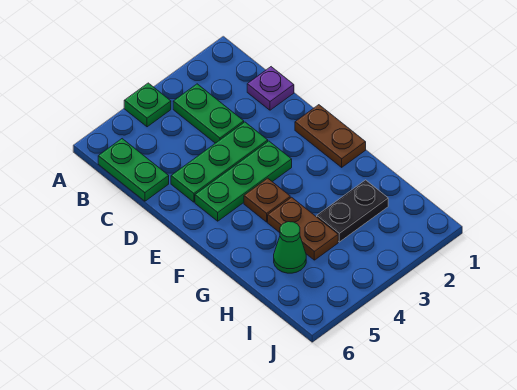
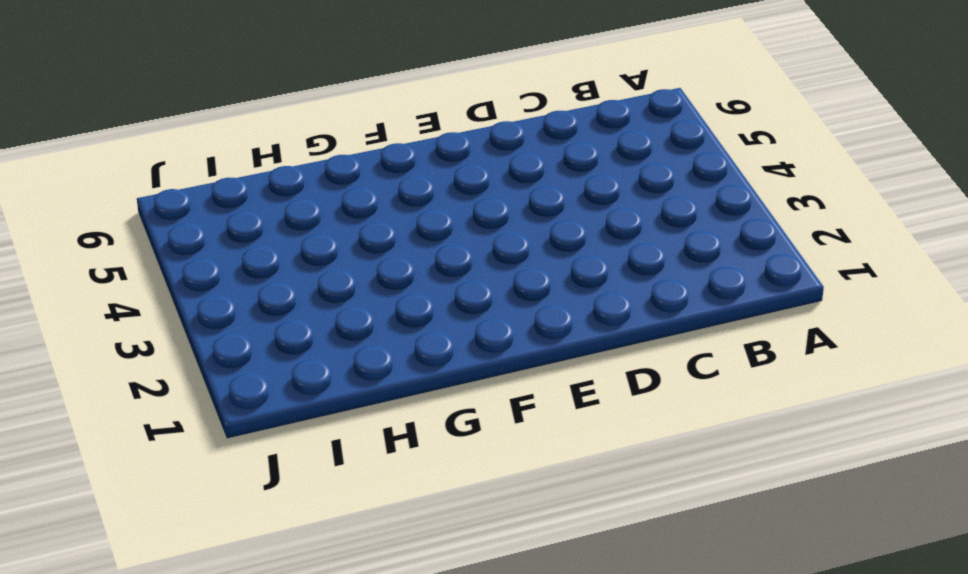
none -> green plate A4 level 1
none -> green plate B3:C3 level 1

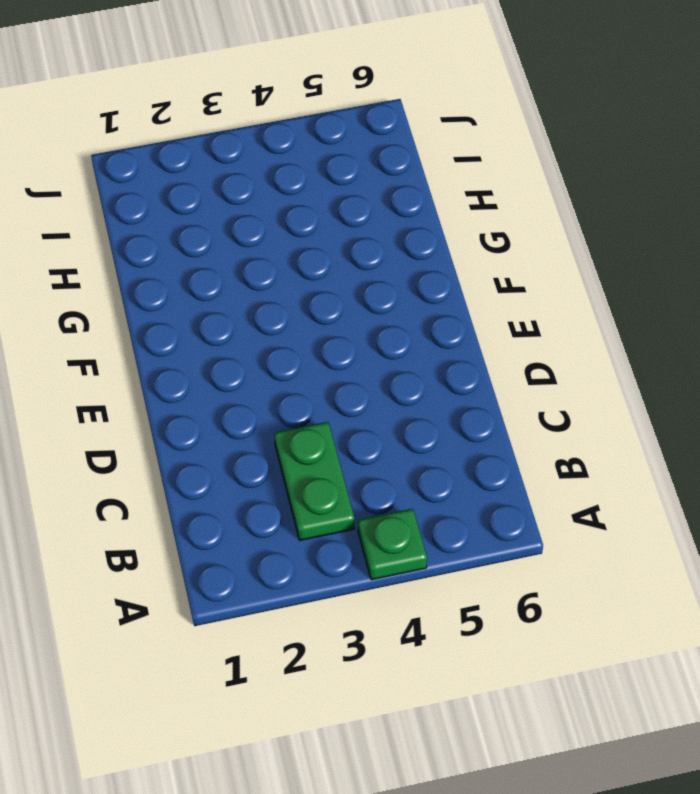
none -> green plate B6:C6 level 1
none -> purple plate C1 level 1

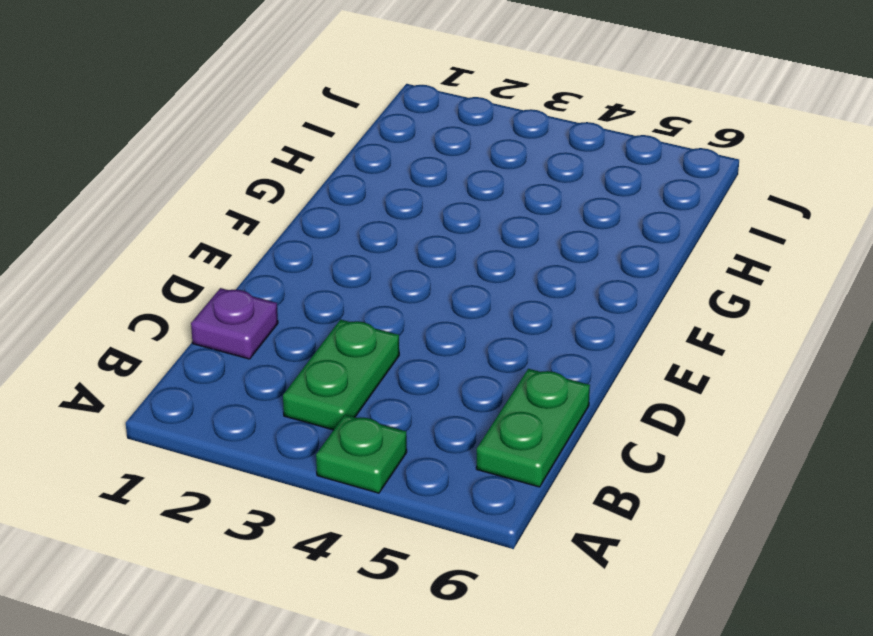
none -> green plate D3:D5 level 1
none -> brown plate E1:F1 level 1

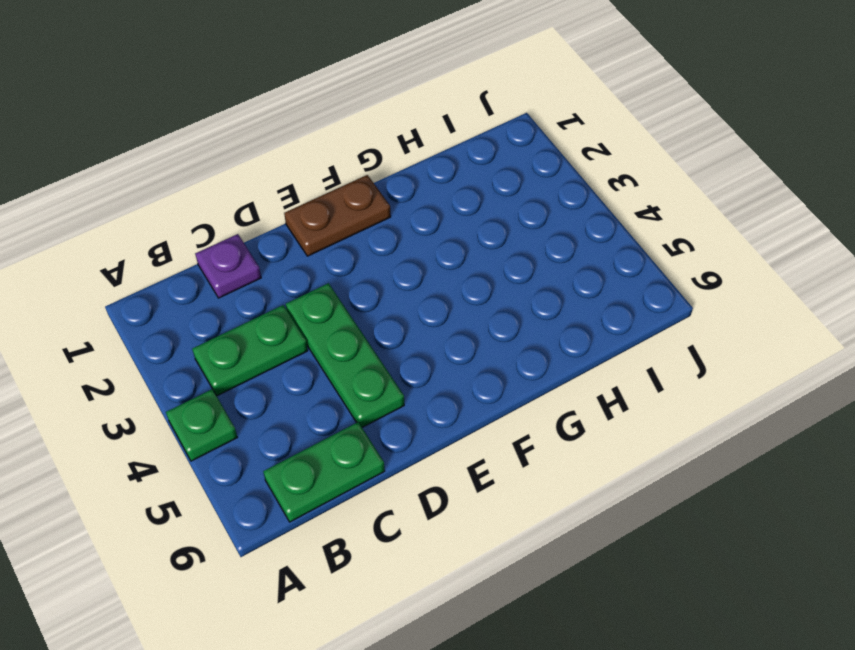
none -> green plate E3:E5 level 1
none -> brown plate F4 level 1

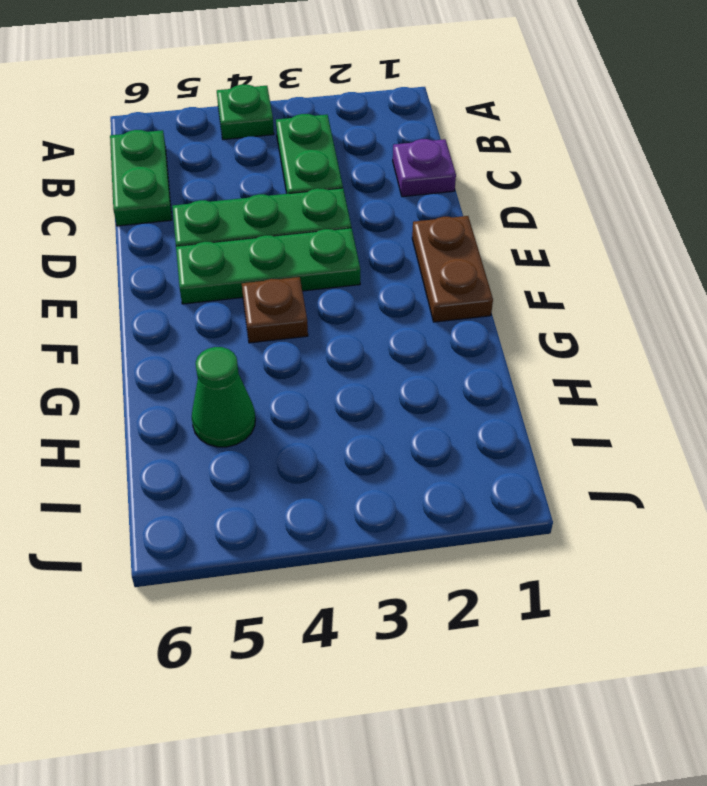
none -> brown plate G4:H4 level 1
none -> black plate H2:H3 level 1

